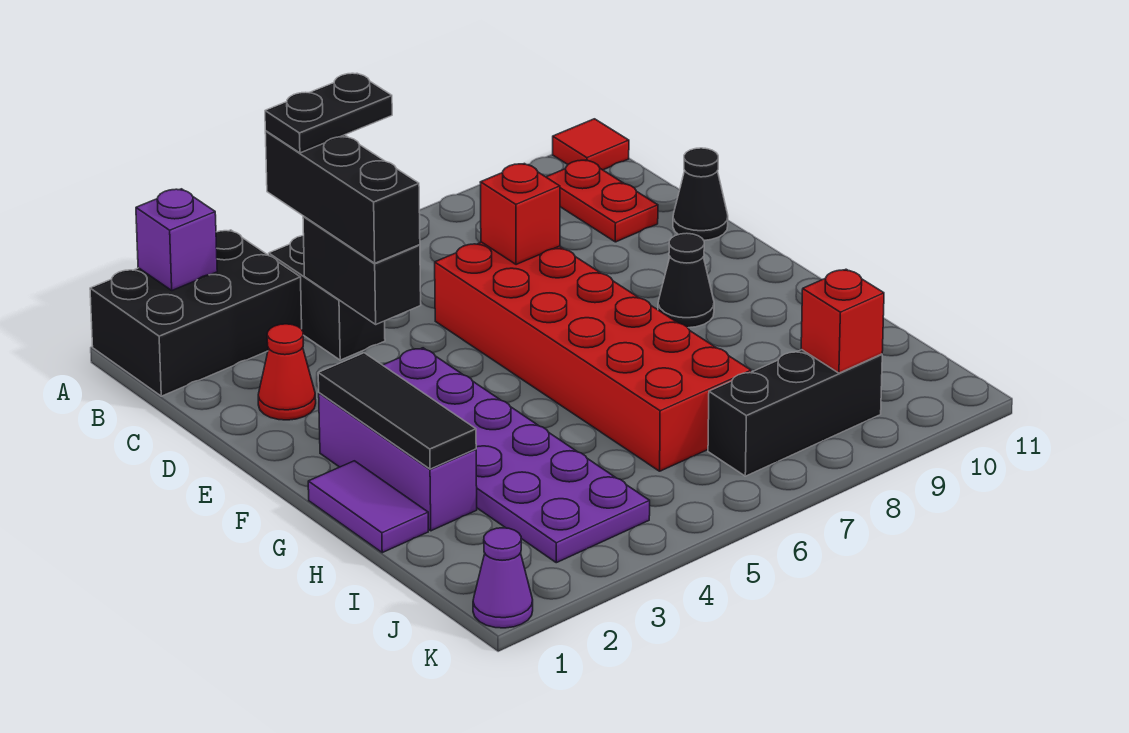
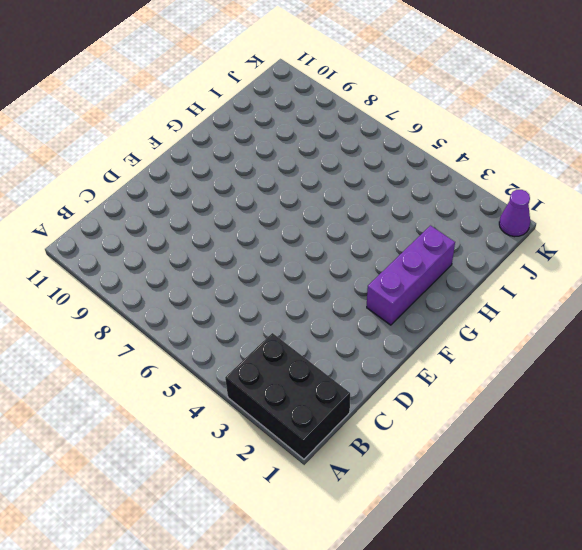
none -> red tile A11 level 1
none -> black brick B4:C4 level 1
none -> red plate B10:C10 level 1

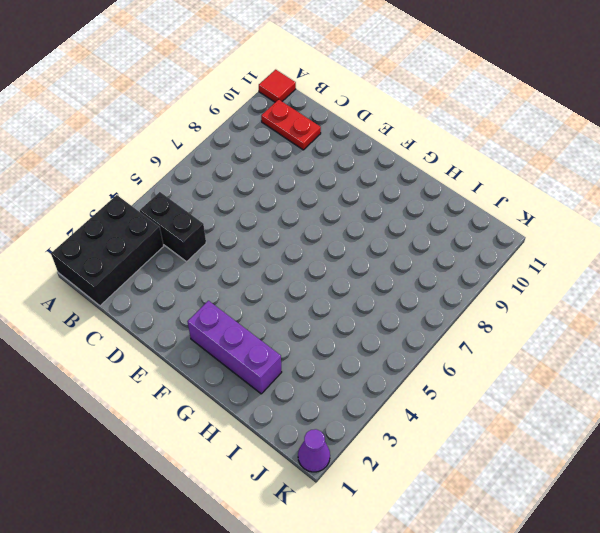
none -> red cone D2 level 1
none -> red brick D6:I7 level 1
none -> black cone D11 level 1

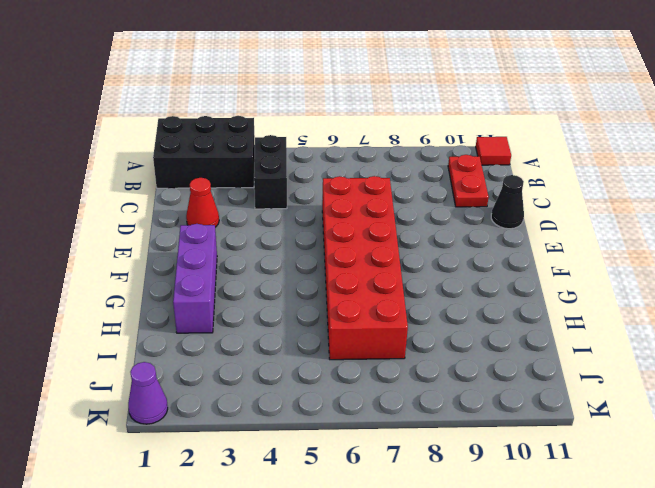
none -> purple plate E3:J4 level 1
none -> black cone F9 level 1
none -> purple tile G1:H1 level 1

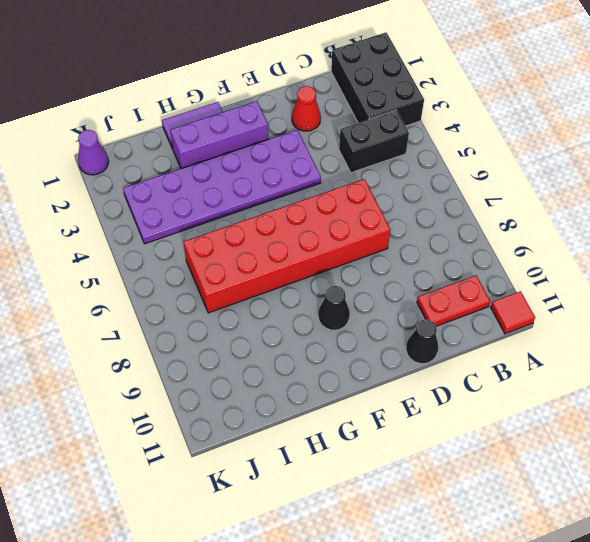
none -> black brick J7:J9 level 1
none -> purple brick A2 level 2
none -> black brick C4:D4 level 2

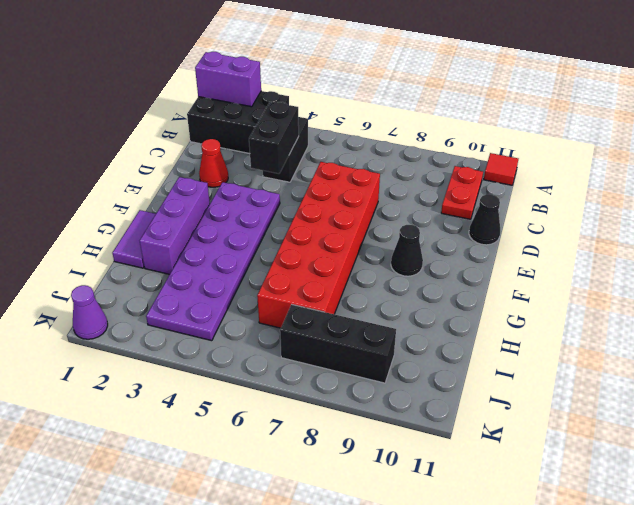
purple brick A1:A2 level 2 -> purple brick A2 level 2
none -> red brick D7 level 2
none -> black tile F2:H2 level 2
none -> red brick J9 level 2

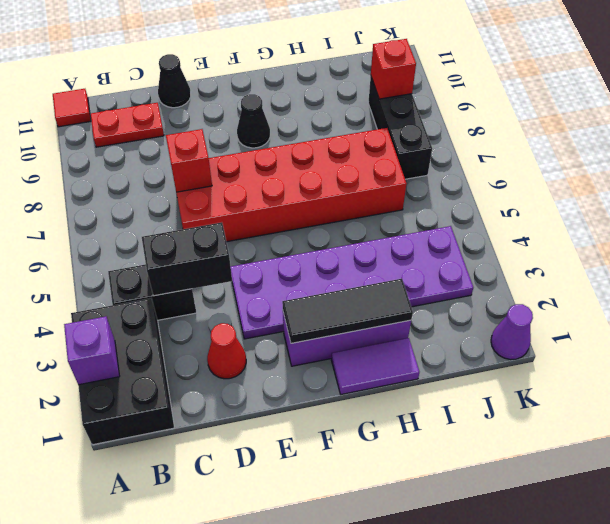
none -> black brick B4:D4 level 3
none -> black plate B4:B5 level 4

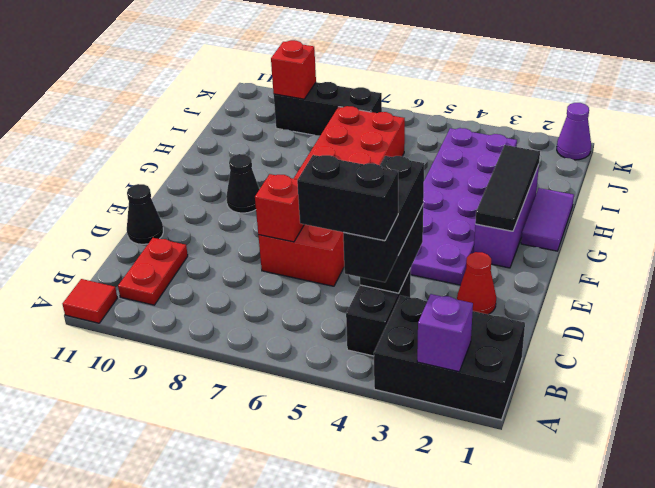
black brick B4:B5 level 4 -> black plate B4:B5 level 4

